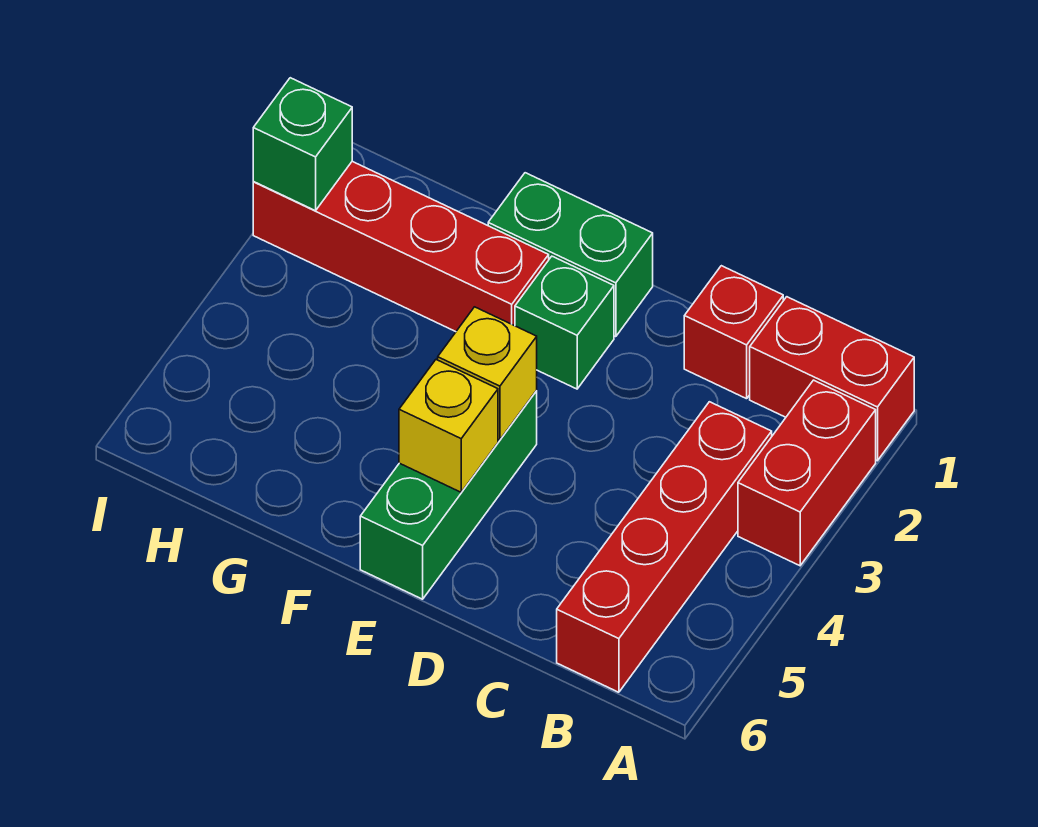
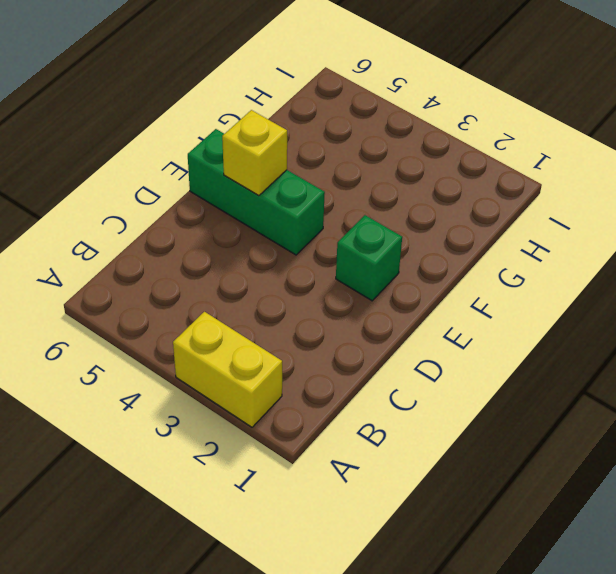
yellow brick A2:A3 level 1 -> red brick A2:A3 level 1
none -> red brick A1:B1 level 1
none -> red brick B3:B6 level 1

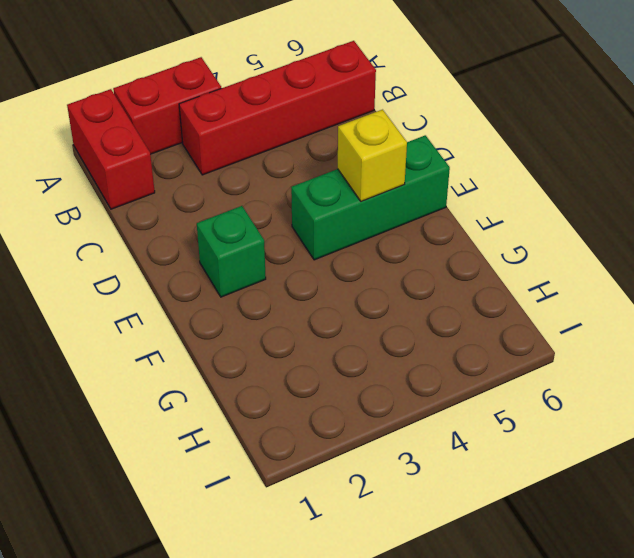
none -> red brick C1 level 1
none -> green brick E1:F1 level 1

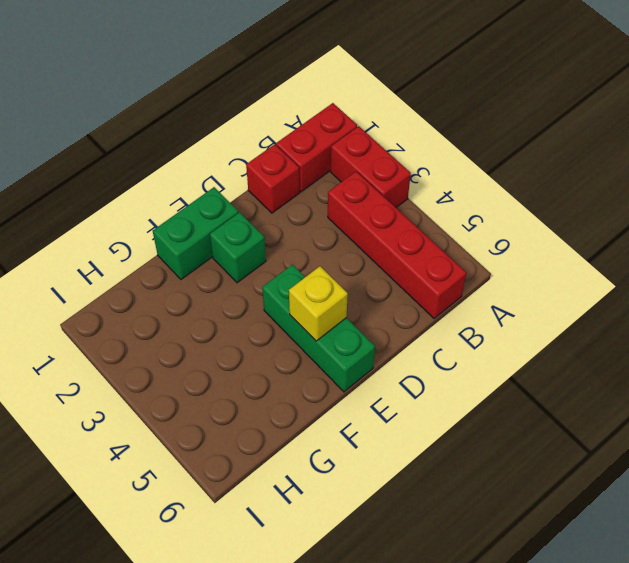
none -> red brick F2:I2 level 1
none -> yellow brick E4 level 2

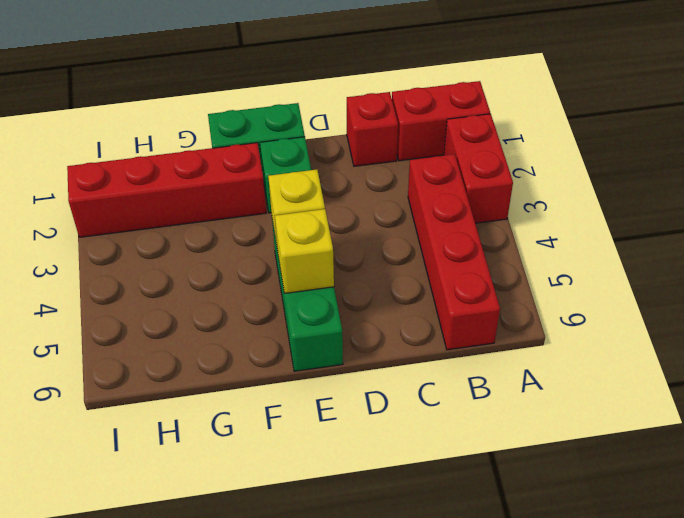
none -> green brick I2 level 2

